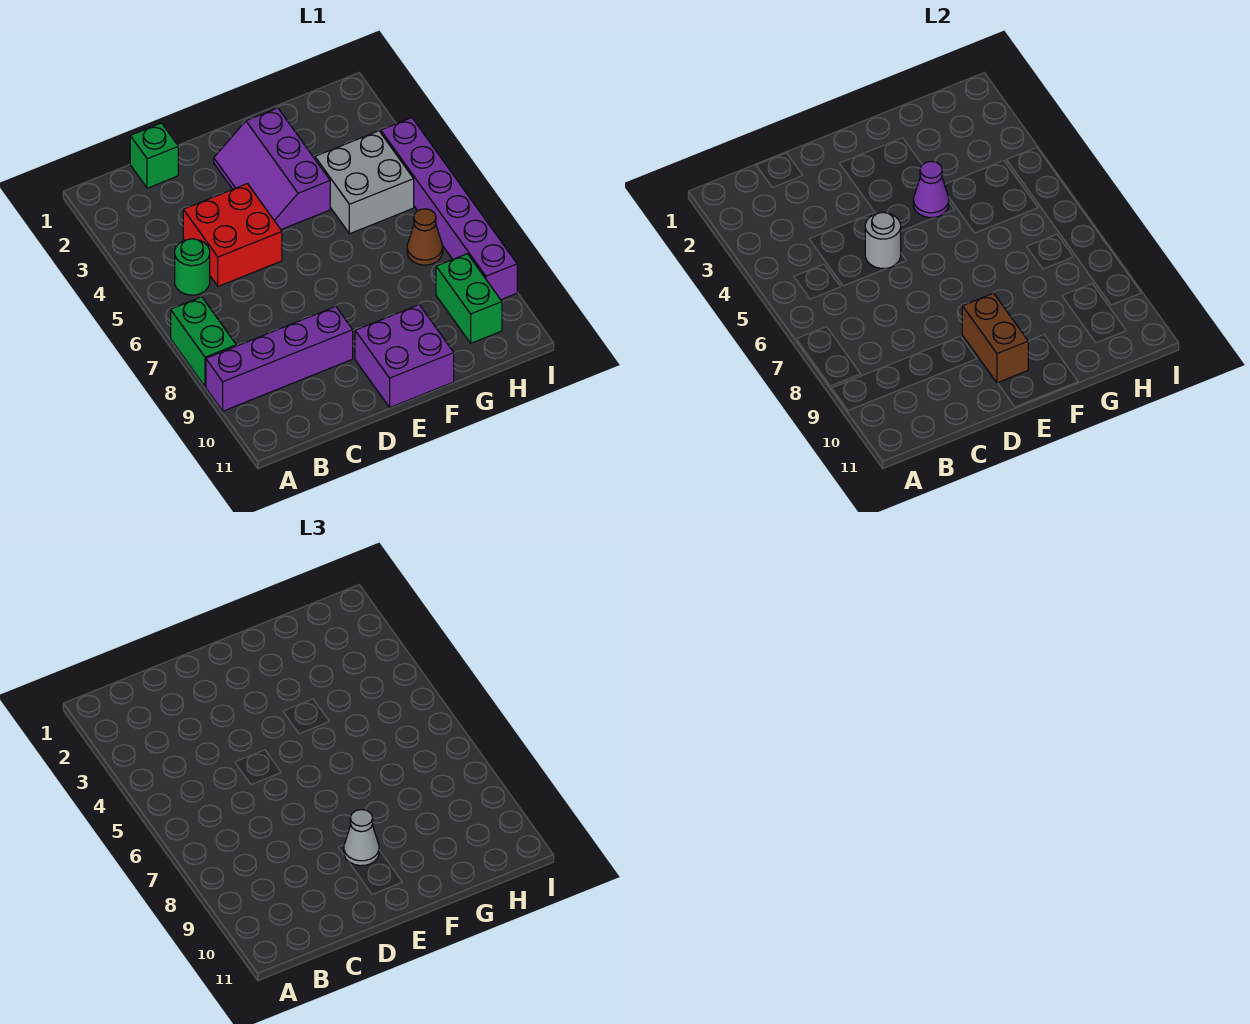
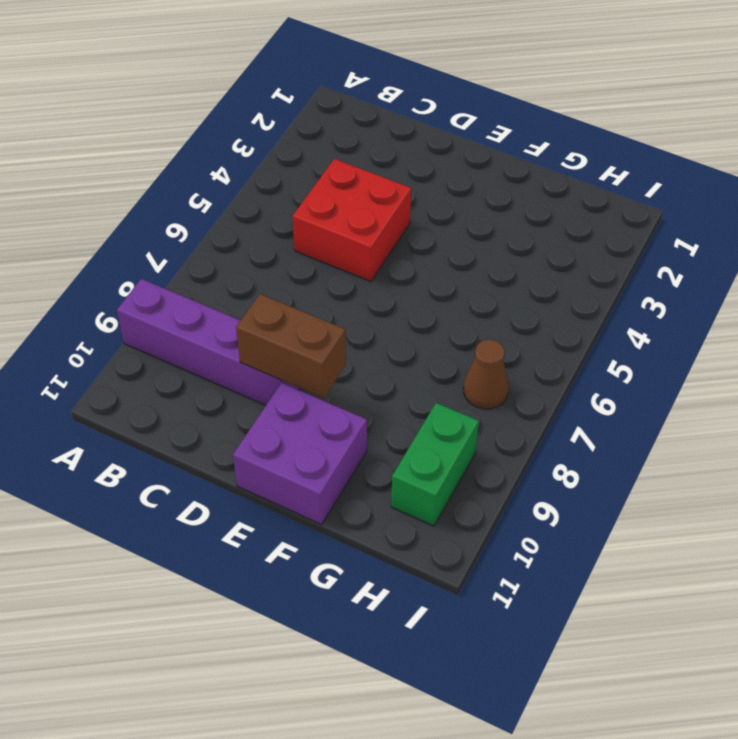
brown brick D9:E9 level 2 -> brown brick E9:E10 level 2
none -> green brick A7:A8 level 1
none -> green round brick B5 level 1
none -> green brick C1 level 1

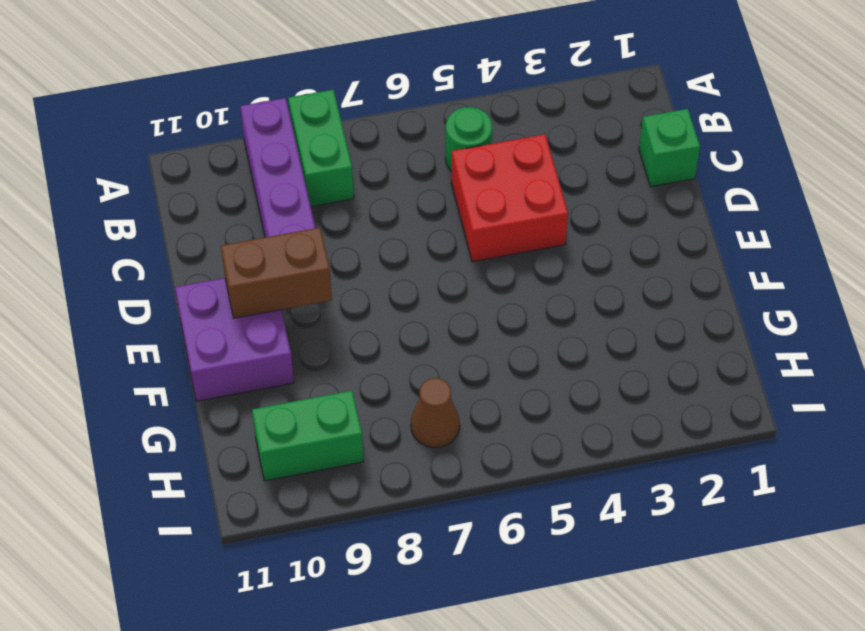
green brick A8:B8 level 1 -> green brick A7:A8 level 1
none -> purple slope E2:F4 level 1 top F
none -> grey brick G4:H5 level 1
none -> purple brick I4:I9 level 1

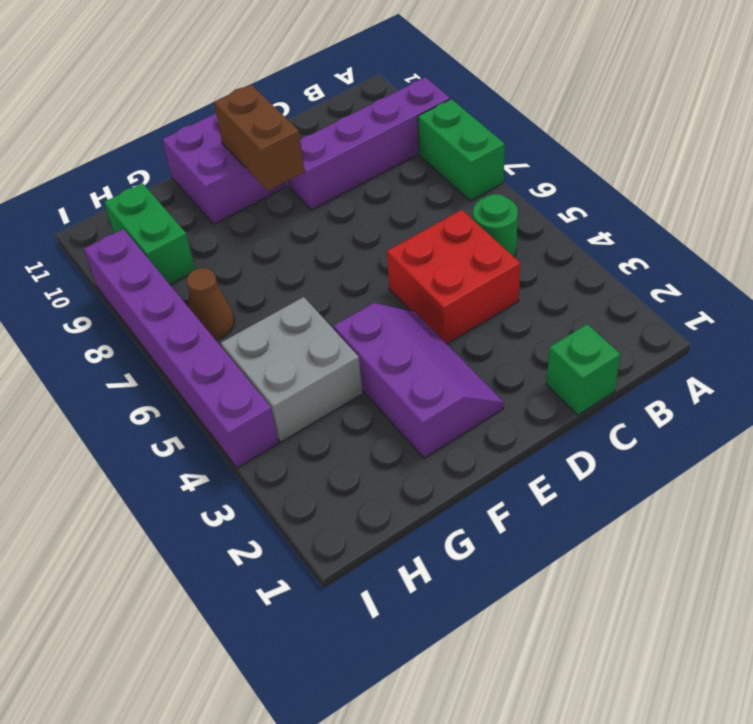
none -> grey round brick D5 level 2
none -> purple cone F4 level 2
none -> grey cone E9 level 3

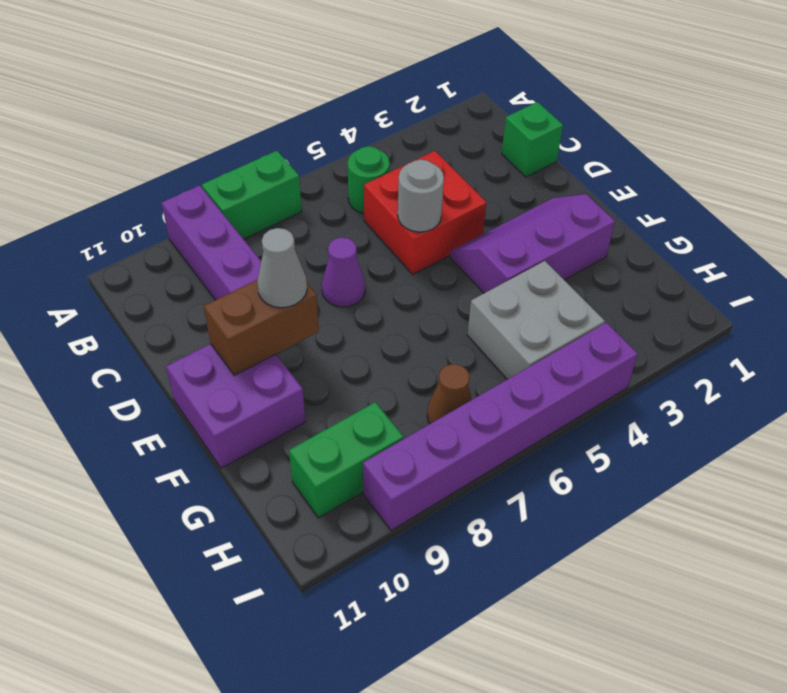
purple cone D7 level 1 -> purple cone F4 level 2

